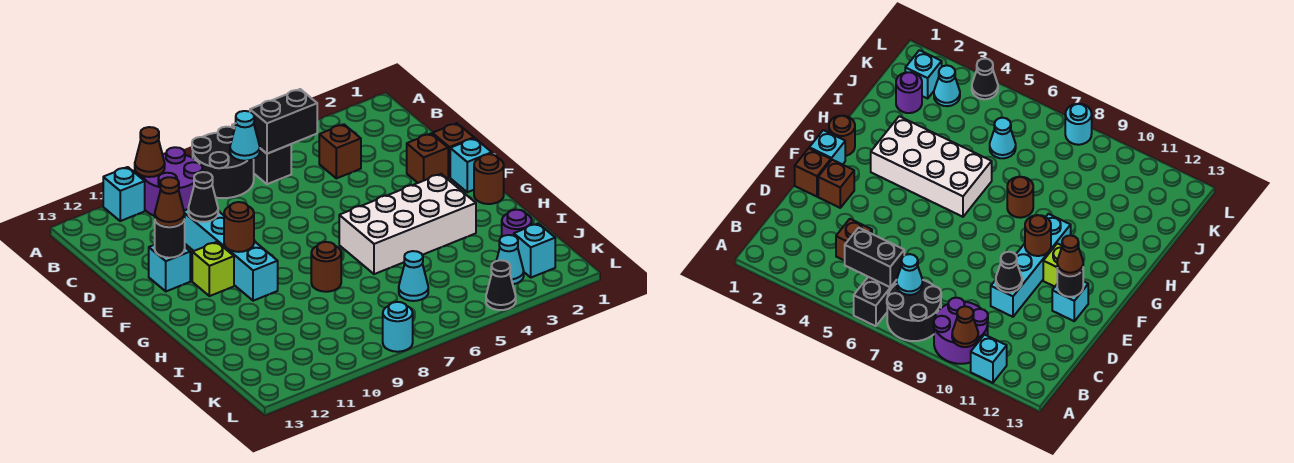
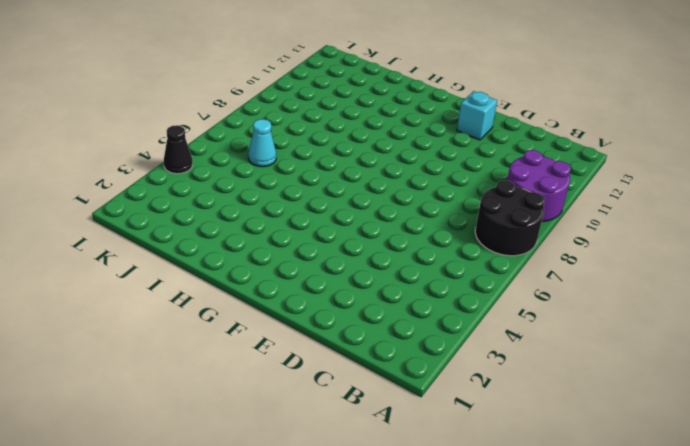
none -> black brick A6:B6 level 1
none -> cyan brick A11 level 1
none -> brown brick C4 level 1

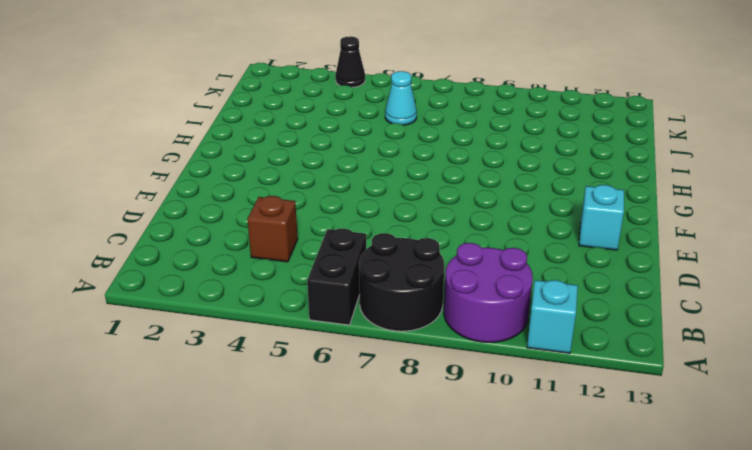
none -> cyan brick D10:G10 level 1
none -> brown brick E1 level 1
none -> brown brick E2 level 1

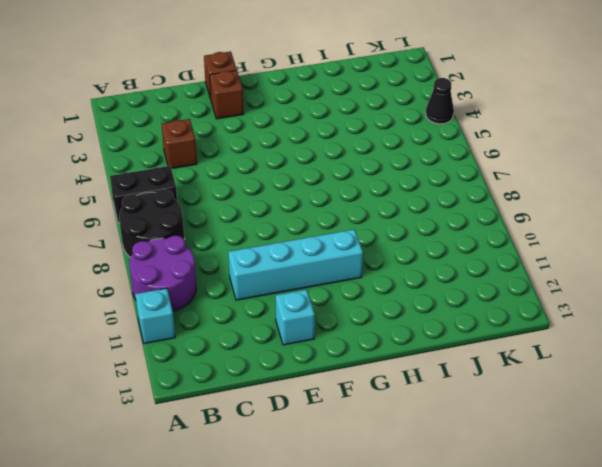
none -> cyan brick F1 level 1
none -> lime brick F11 level 1
none -> brown round brick G1 level 1

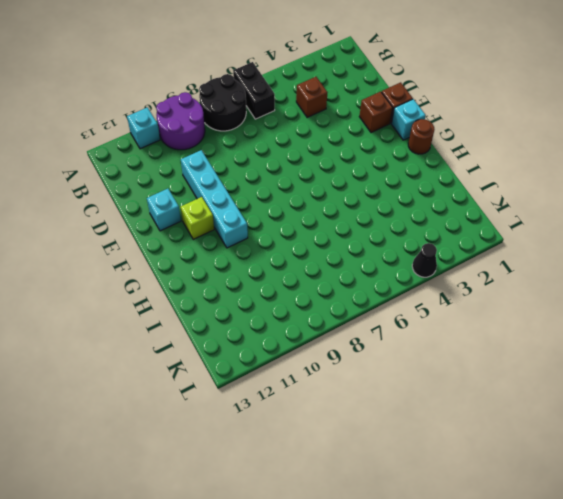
none -> white brick G3:H6 level 1
none -> brown round brick H8 level 1
none -> purple round brick J2 level 1

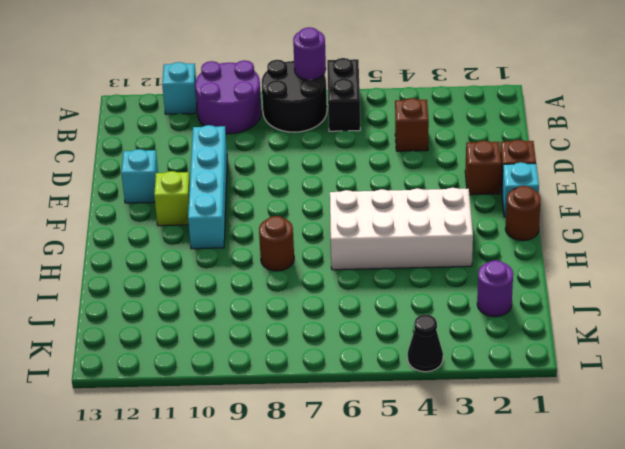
purple round brick A7 level 2 -> none
none -> cyan cone J6 level 1
none -> cyan brick K2 level 1
none -> cyan cone K3 level 1

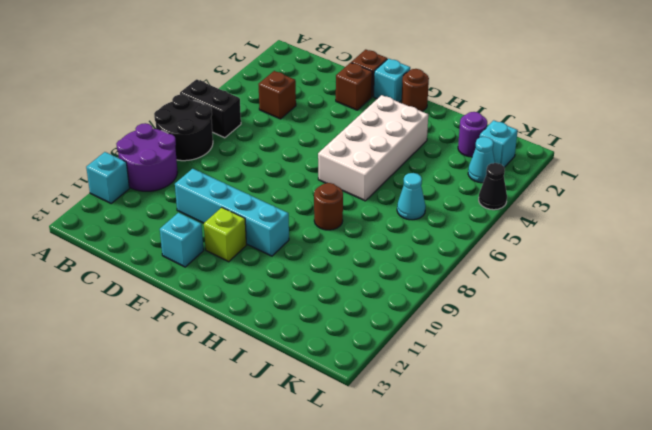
none -> cyan round brick L8 level 1
none -> brown cone A10 level 2
none -> black brick B5:B6 level 2

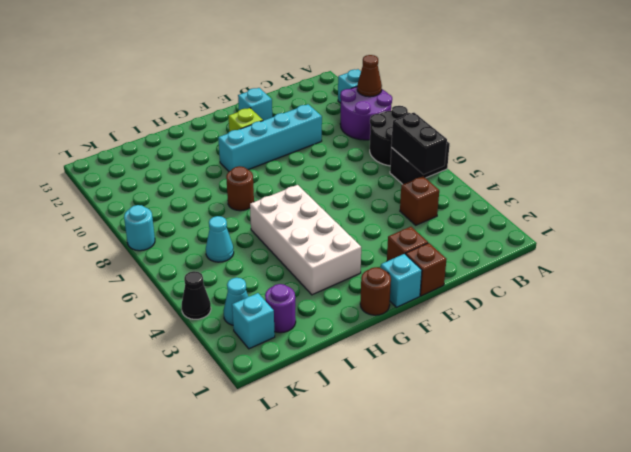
none -> cyan cone B7 level 2
none -> black cone D10 level 2
none -> black round brick E12 level 2

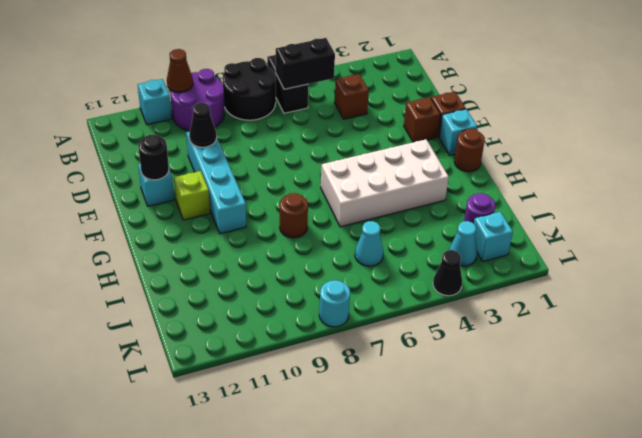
none -> cyan cone B7 level 2
none -> brown round brick F10 level 2
none -> brown cone E12 level 3

